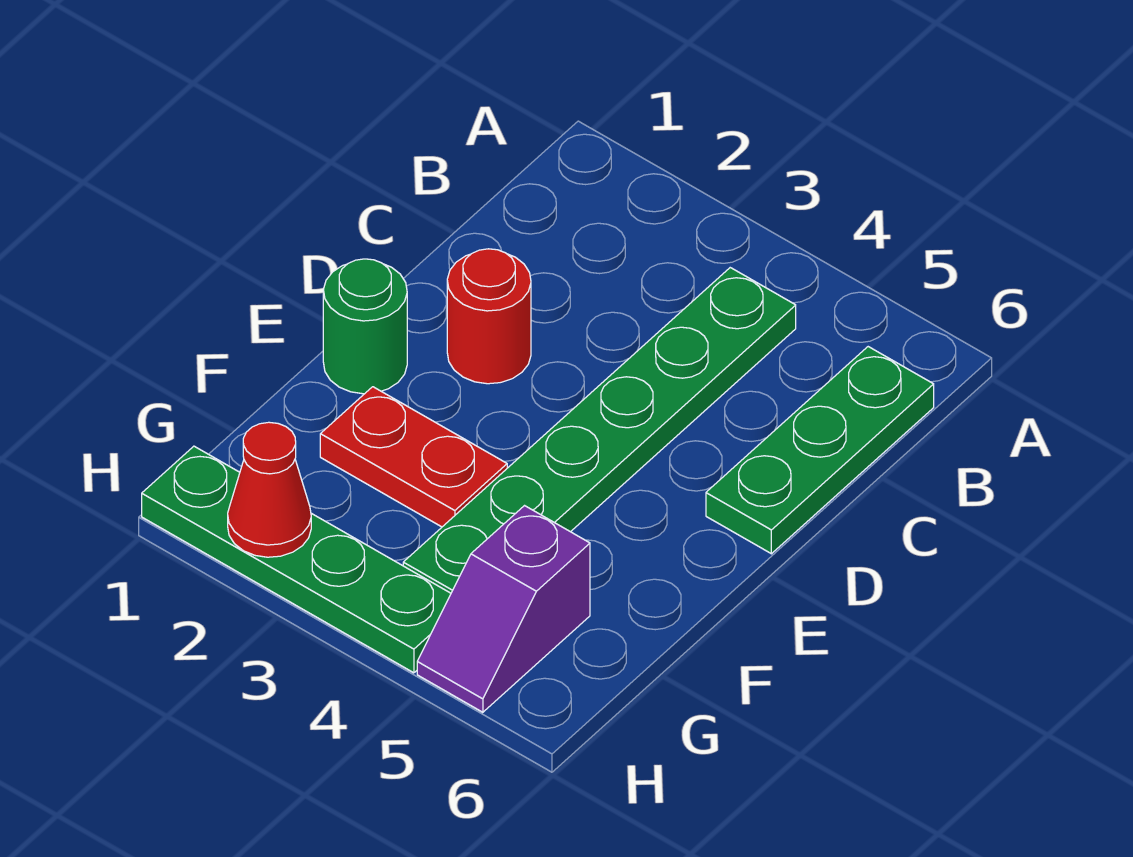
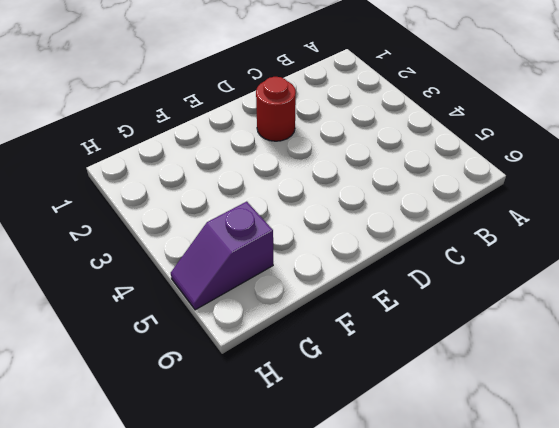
none -> green plate B4:G4 level 1
none -> green plate B6:D6 level 1

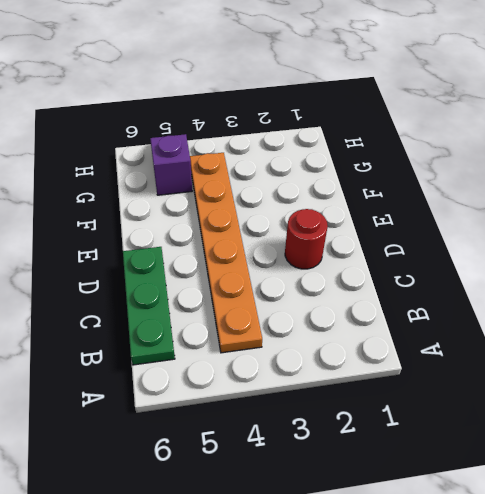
orange plate B4:G4 level 1 -> green plate B4:G4 level 1
none -> green round brick E1 level 1
none -> red plate F2:F3 level 1

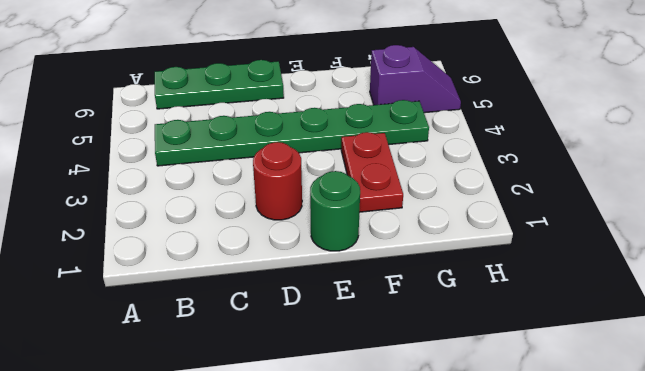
none -> green plate H1:H4 level 1
none -> red cone H2 level 2

